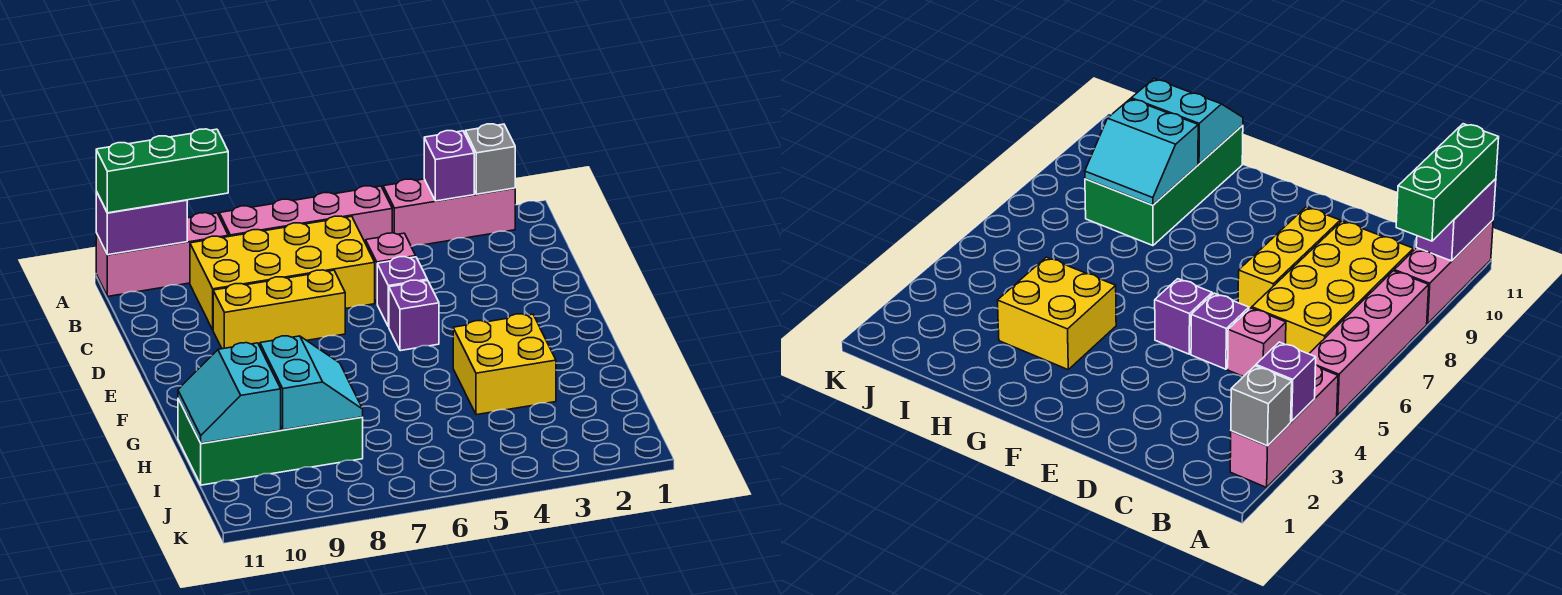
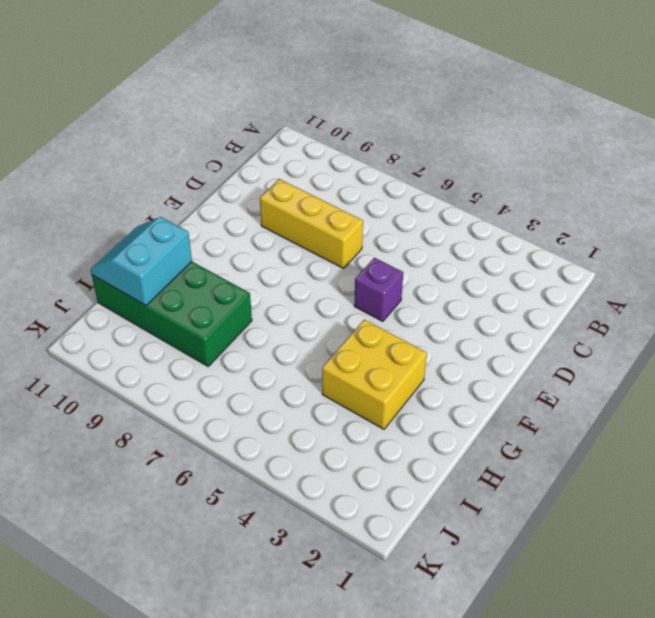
none -> pink brick A2:A4 level 1
none -> pink brick A5:A8 level 1
none -> pink brick A9:A11 level 1

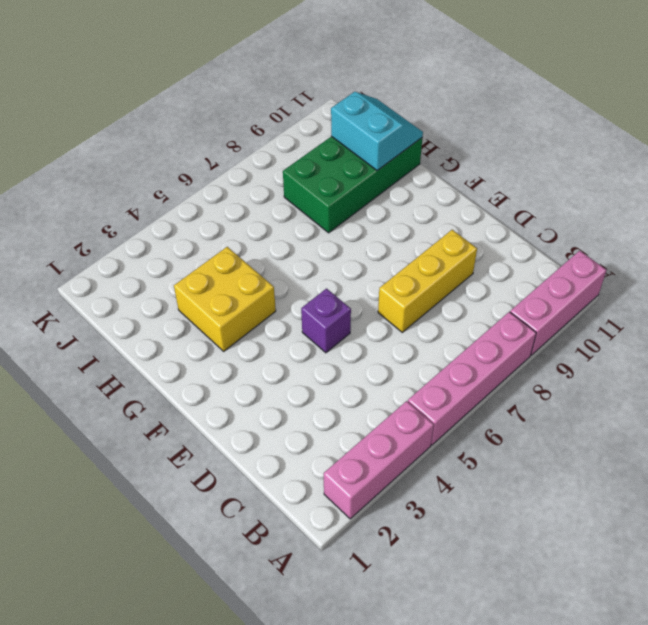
none -> yellow brick B6:C9 level 1
none -> pink brick C5 level 1
none -> purple brick D5 level 1

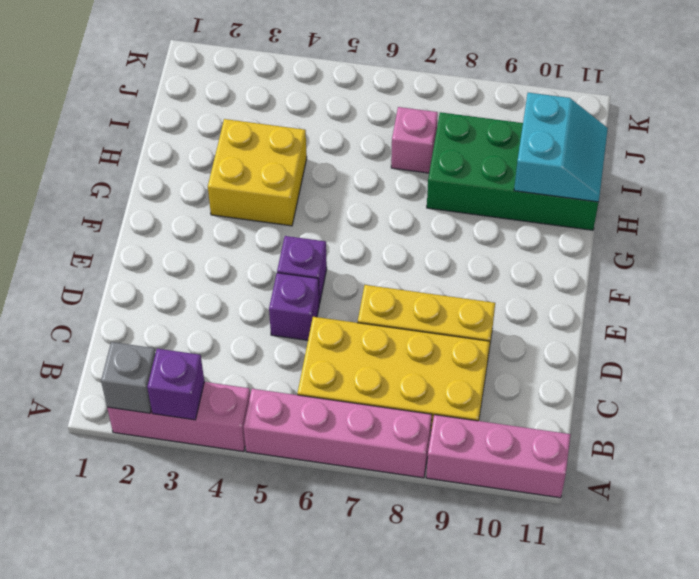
pink brick I7 level 1 -> pink brick C5 level 1
none -> purple brick A10:A11 level 2
none -> cyan slope H8:I9 level 2 top 9
none -> green brick A9:A11 level 3

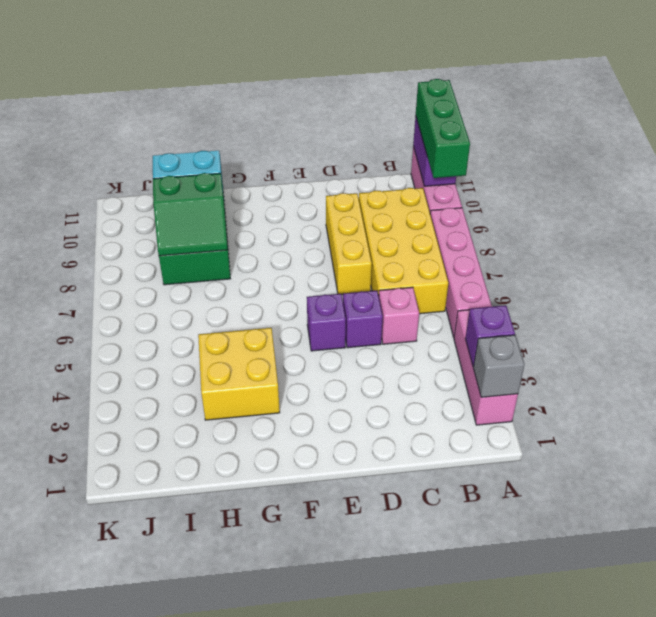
green slope H8:I9 level 2 top 9 -> cyan slope H8:I9 level 2 top 9

